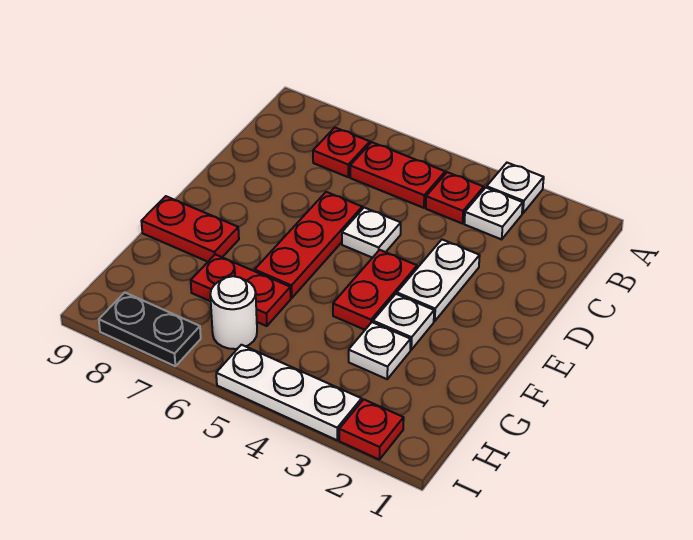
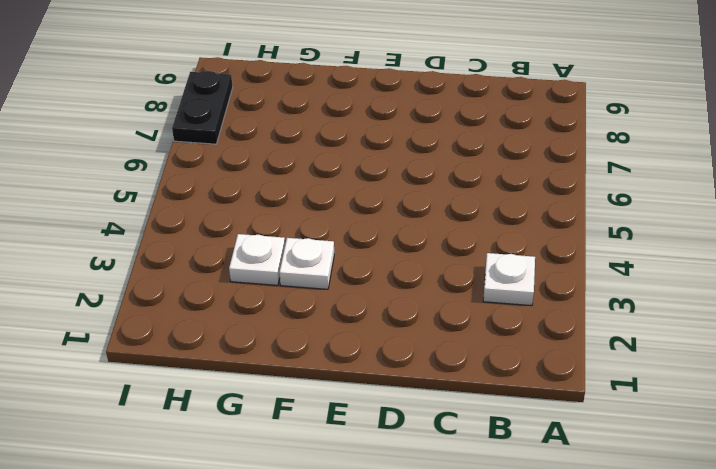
none -> white plate A3 level 1
none -> red plate B4 level 1
none -> red plate B5:B6 level 1

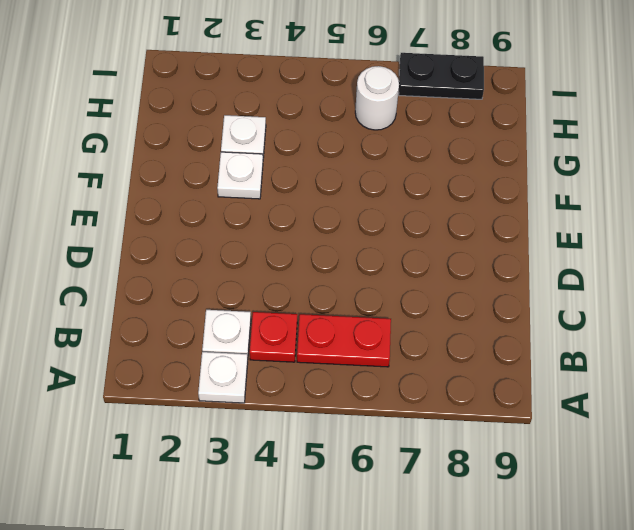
none -> red plate B7 level 1
none -> white plate D3:E3 level 1
none -> white plate D5 level 1

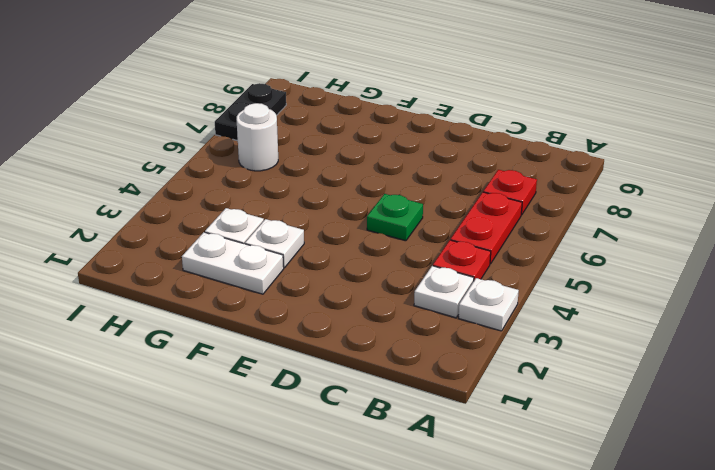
green plate D5 level 1 -> white plate D5 level 1
white plate F2:G2 level 1 -> white plate D3:E3 level 1
none -> red plate D6:F6 level 1
none -> red plate E4:F4 level 1
none -> red plate F8:F9 level 1

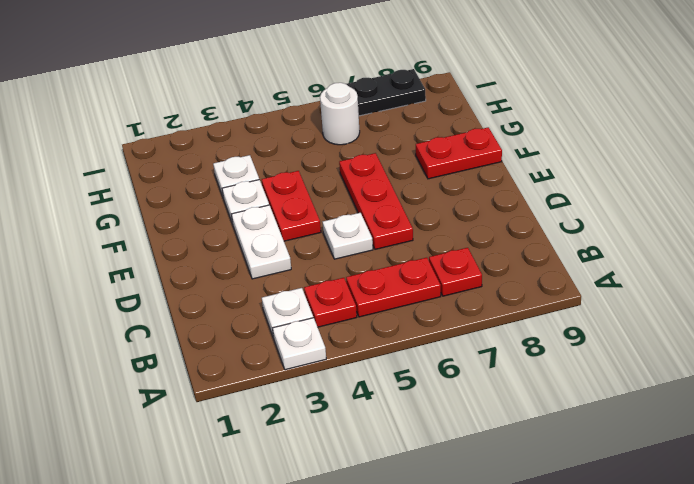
none -> red plate G6:G7 level 1
none -> red plate I2 level 1
none -> white plate I3:I5 level 1

